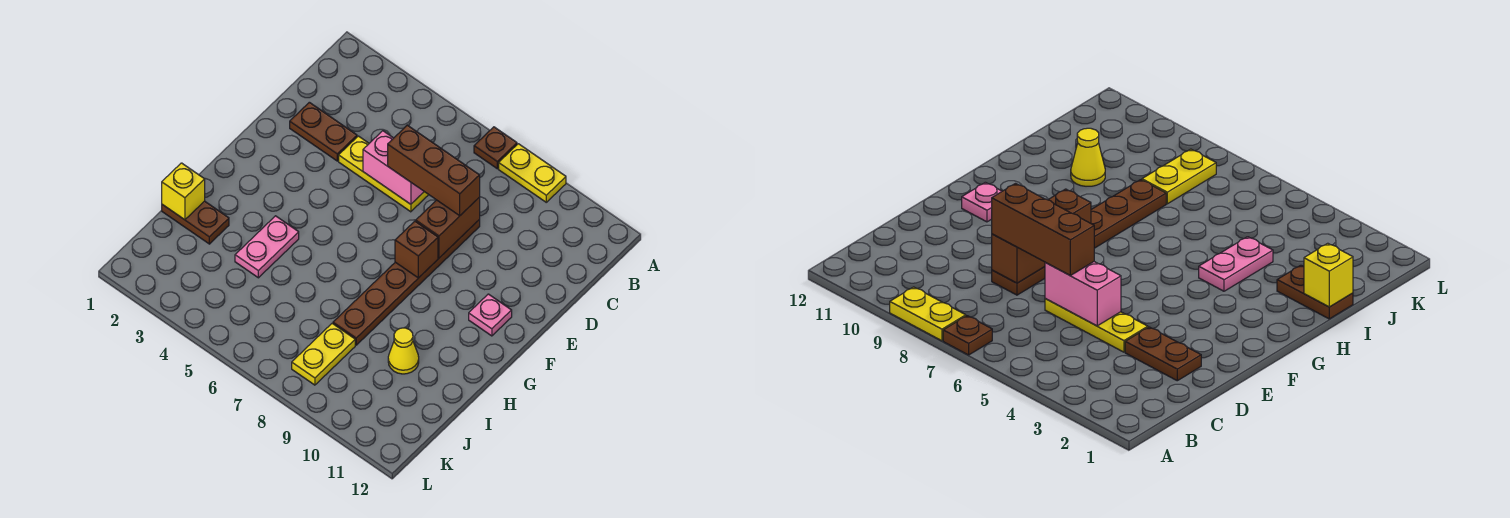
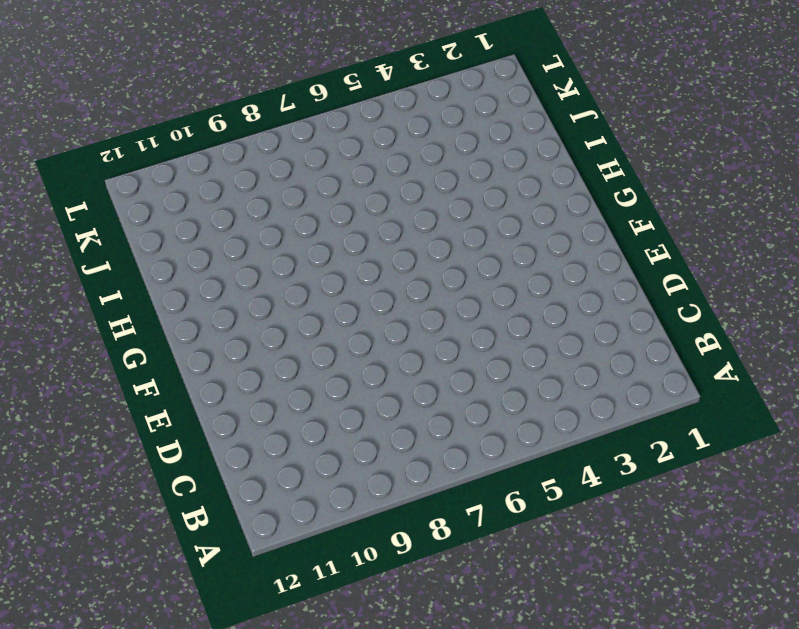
none -> brown plate A7 level 1
none -> yellow plate A8:A9 level 1
none -> brown plate D2:D3 level 1

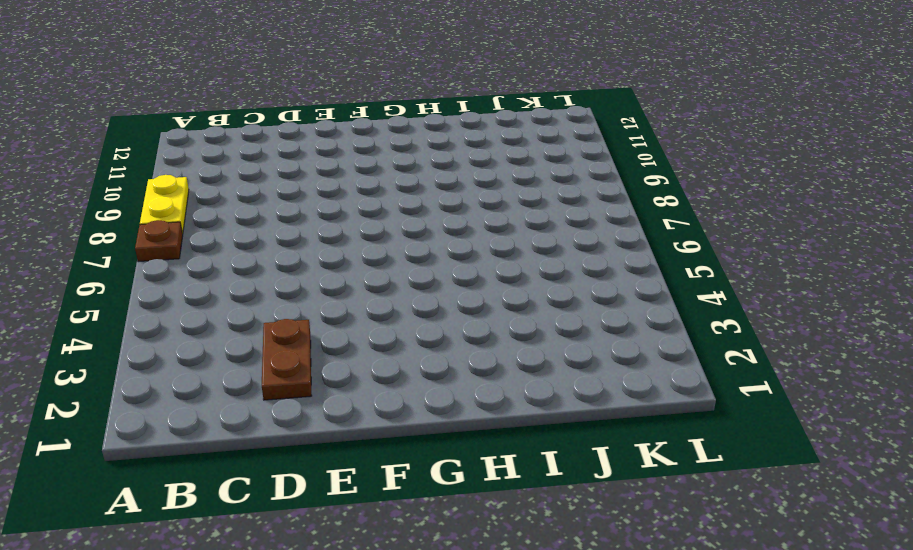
none -> yellow plate D4:D6 level 1
none -> brown plate D8:I8 level 1
none -> pink plate F11 level 1

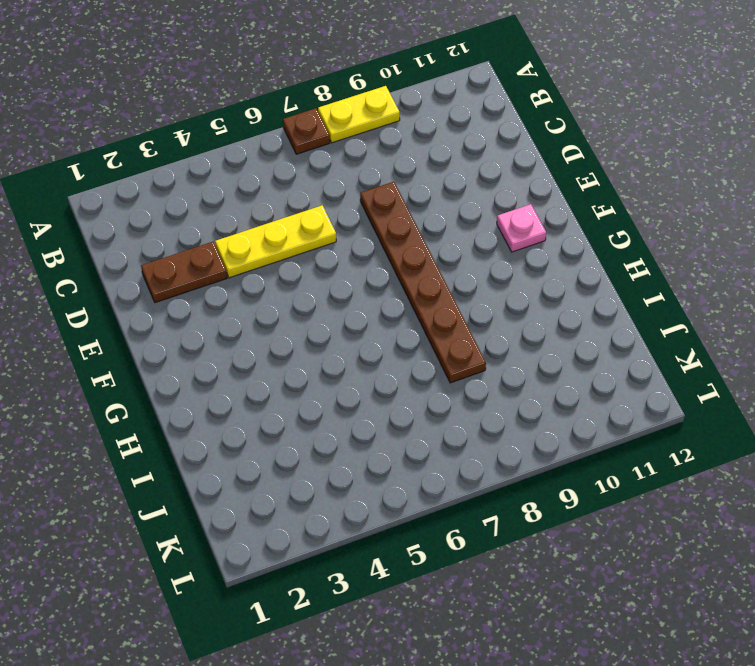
none -> pink plate H4:I4 level 1
none -> brown plate I1:I2 level 1
none -> yellow cone I10 level 1

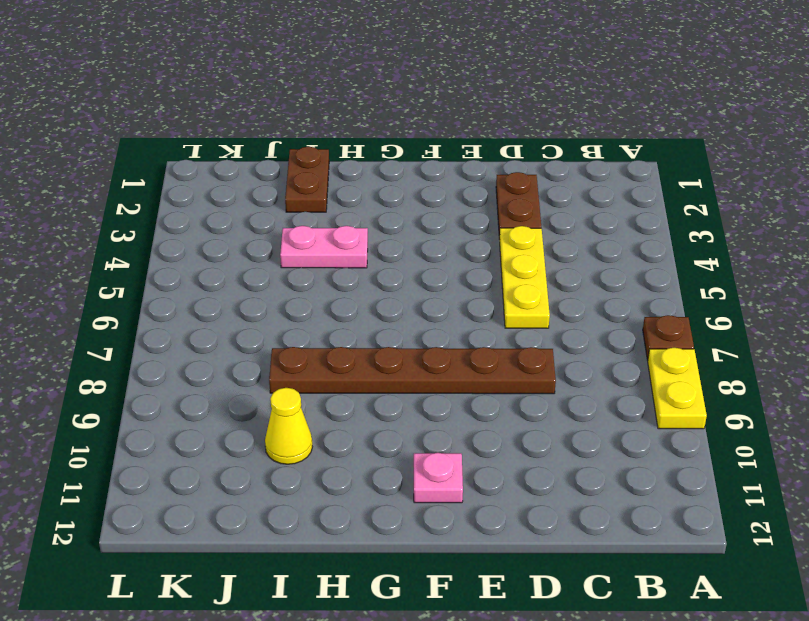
none -> yellow plate J8:K8 level 1
none -> pink brick D5:D6 level 2
none -> brown brick D8:E8 level 2

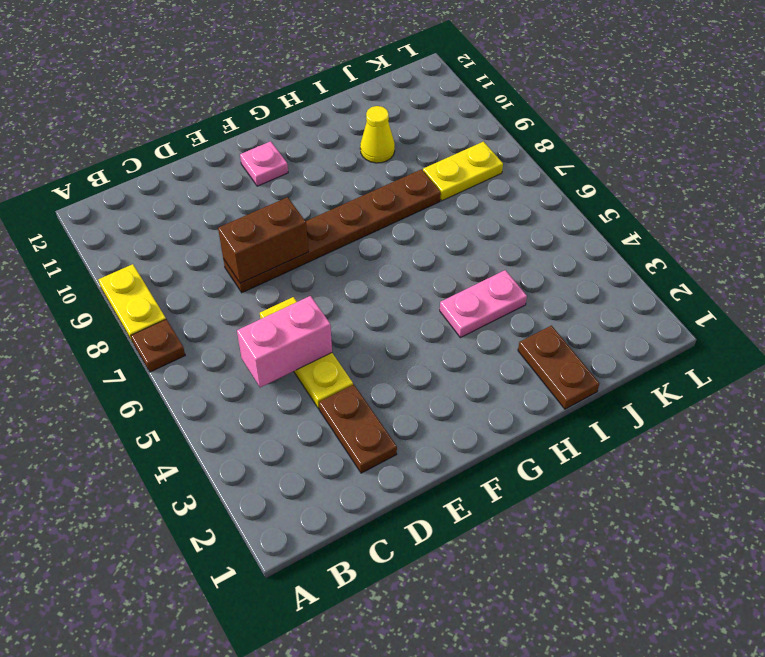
pink brick C5:D5 level 2 -> pink brick D5:D6 level 2
none -> brown brick F8 level 2
none -> yellow brick I1 level 2
none -> brown brick D6:D8 level 3

